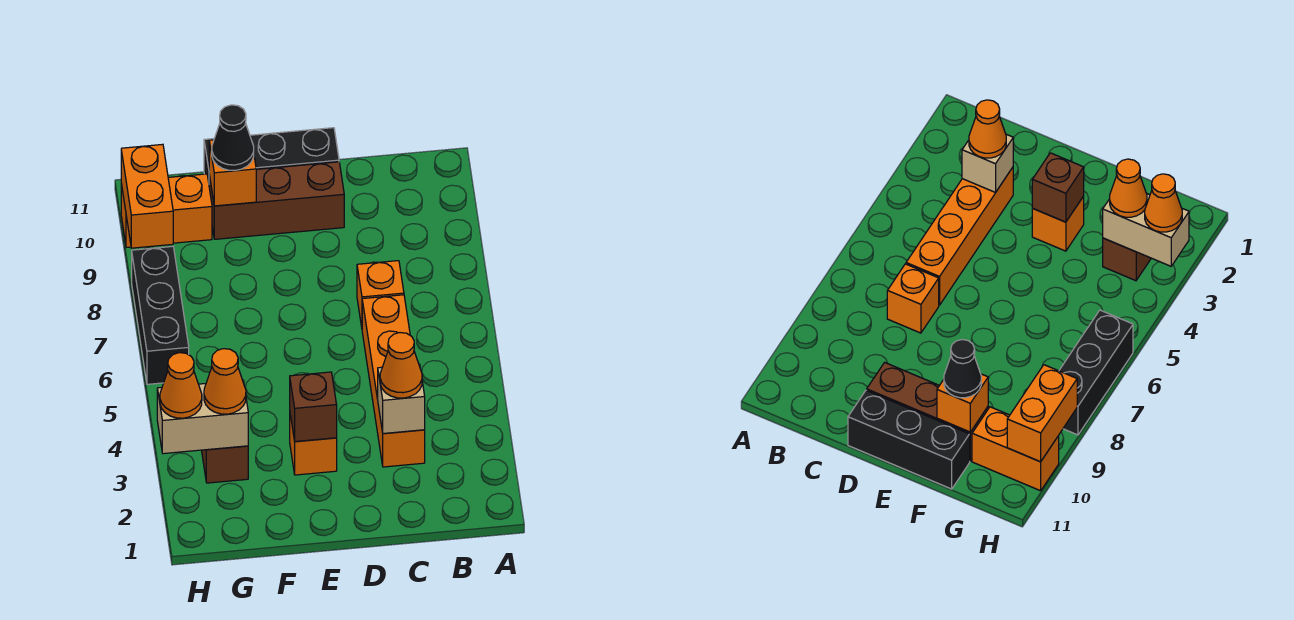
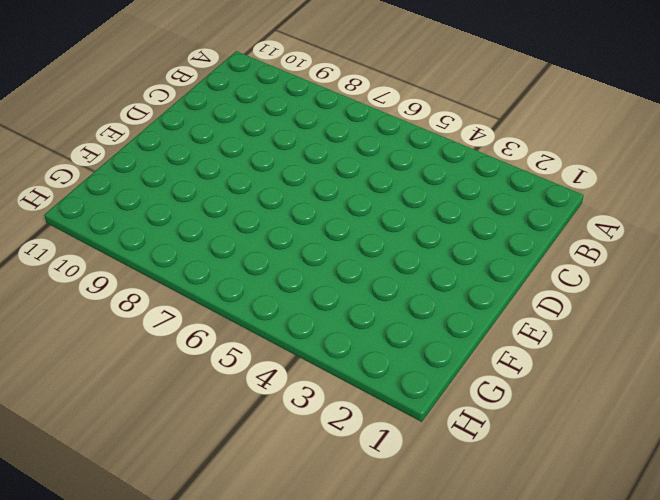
none -> orange brick C3:C6 level 1
none -> orange brick C7 level 1
none -> brown brick D10:F10 level 1

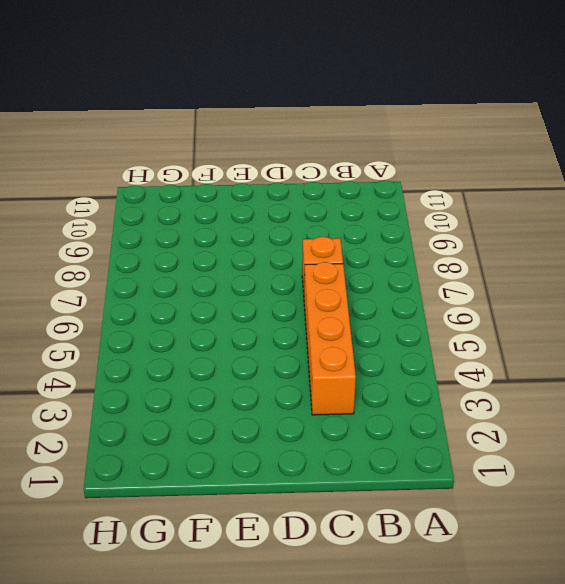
none -> brown brick D10:F10 level 1
none -> black brick D11:F11 level 1
none -> orange brick E3 level 1

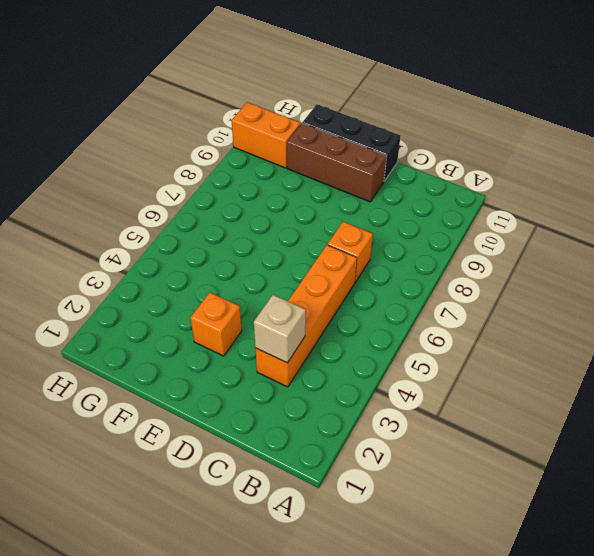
none -> brown brick G3 level 1
none -> black brick H6:H8 level 1
none -> brown brick E3 level 2

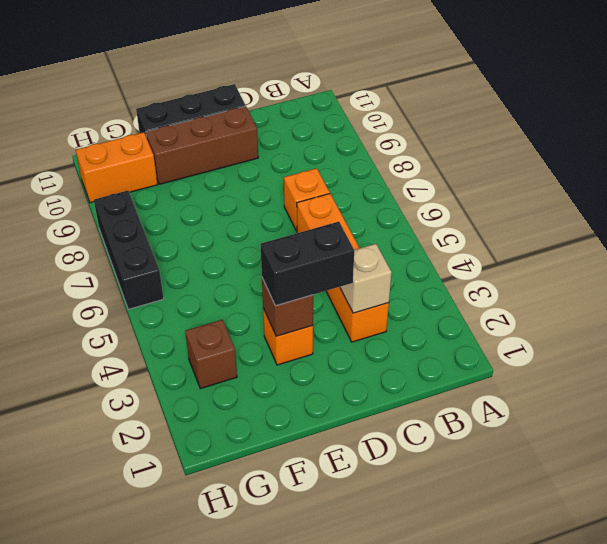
black brick D3:E3 level 3 -> none
none -> orange brick F10 level 2
none -> tan brick G3:H3 level 2
none -> orange brick H9:H10 level 2

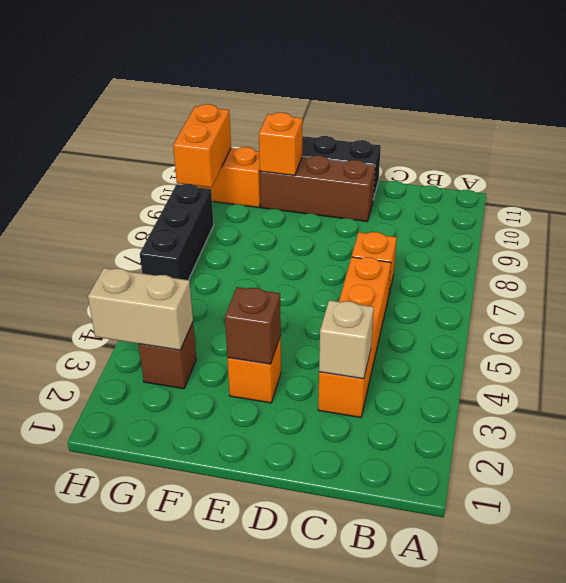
none -> orange cone C3 level 3
none -> black cone F10 level 3
none -> orange cone G3 level 3

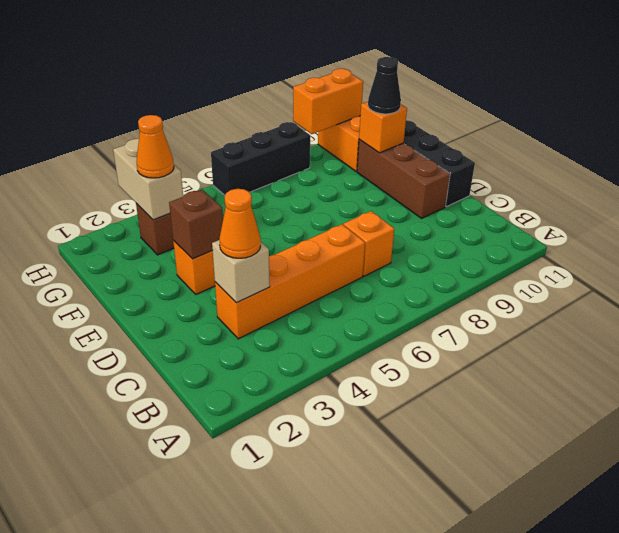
none -> orange cone H3 level 3

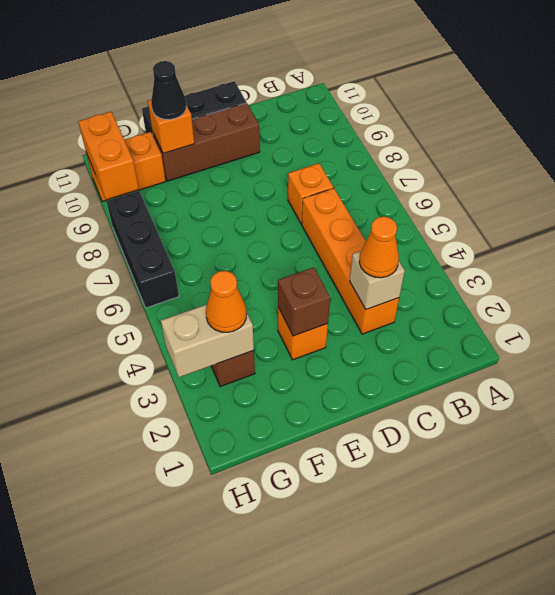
none -> orange cone H3 level 3

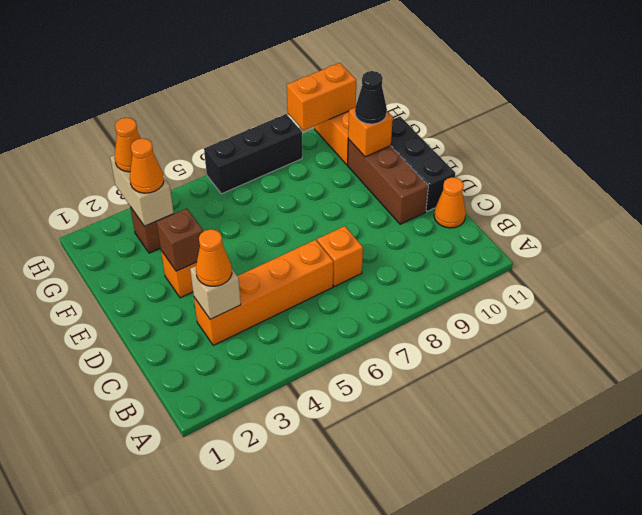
orange cone C11 level 1 -> none

